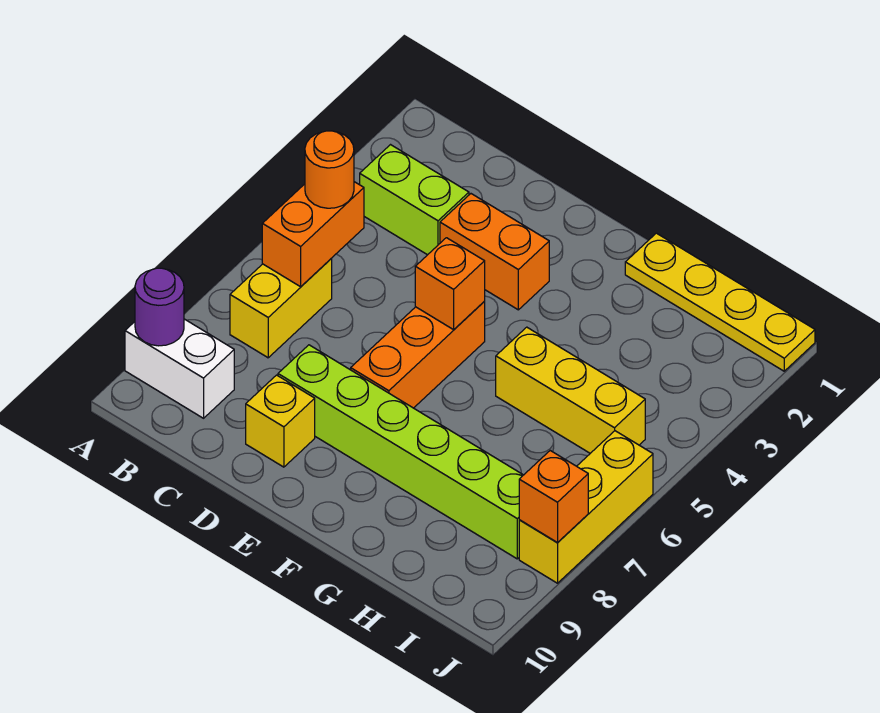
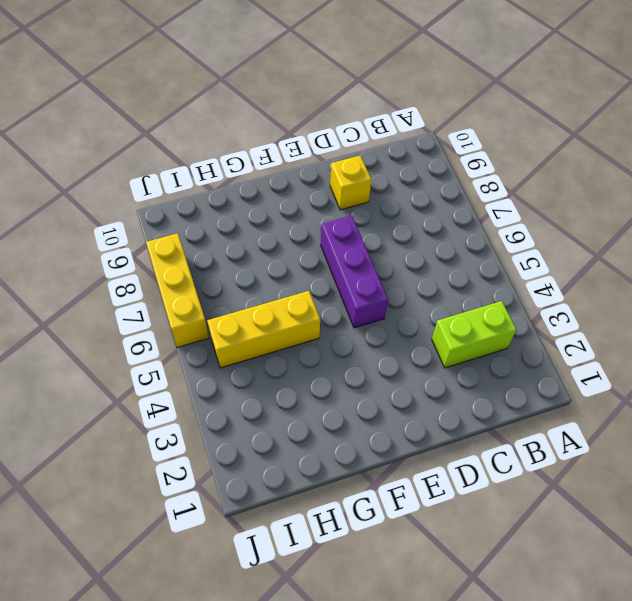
purple brick E5:E7 level 1 -> orange brick E5:E7 level 1
none -> white brick A9:B9 level 1
none -> yellow brick B6:B7 level 1
none -> orange brick D3:E3 level 1

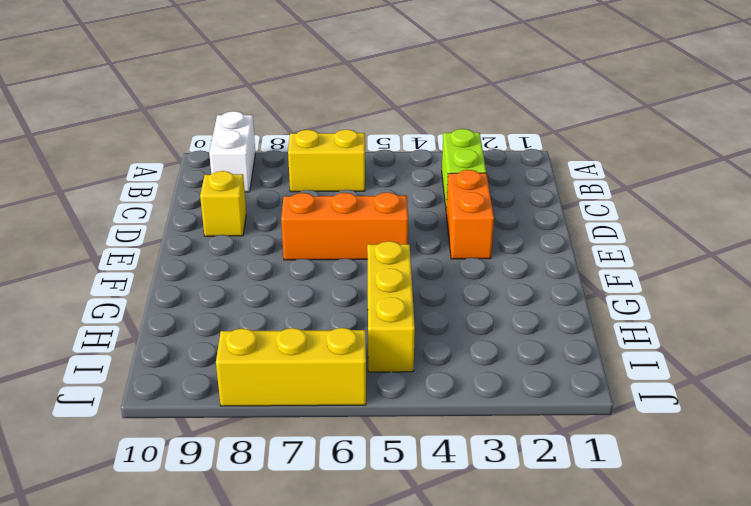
none -> lime brick D8:I8 level 1
none -> yellow plate G1:J1 level 1
none -> purple round brick A9 level 2

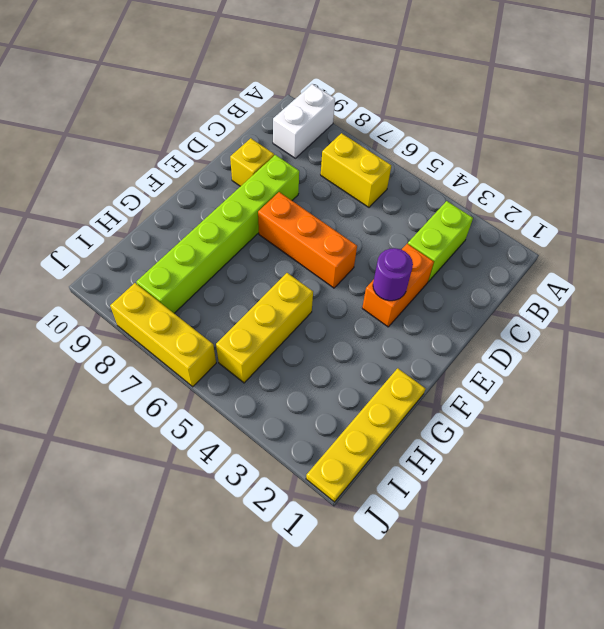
purple round brick E3 level 2 -> purple round brick A9 level 2
none -> orange brick B5:B6 level 2
none -> orange brick E5 level 2
none -> orange brick J8 level 2

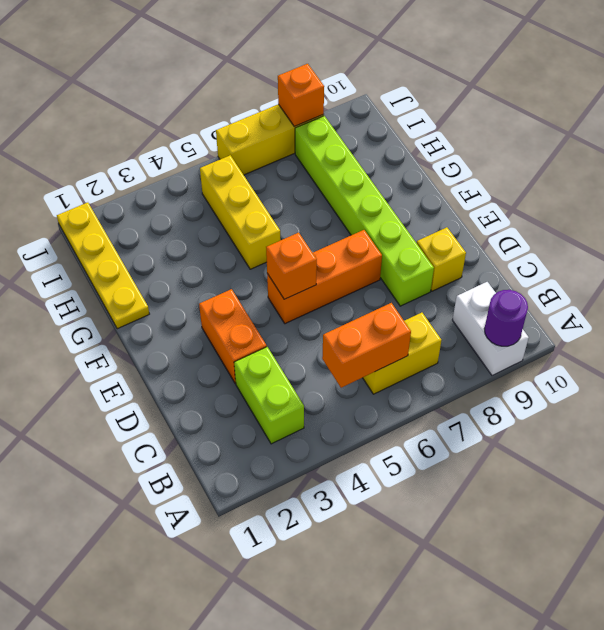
none -> orange round brick B5 level 3

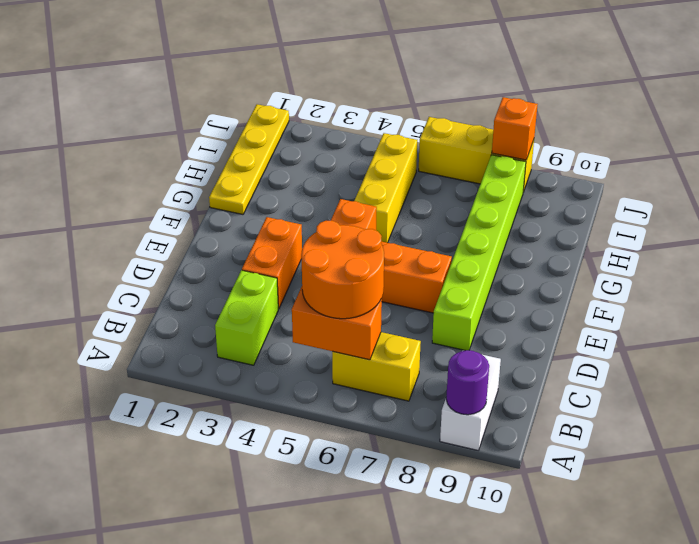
orange round brick B5:C6 level 3 -> orange round brick B5 level 3
none -> yellow brick D9 level 1

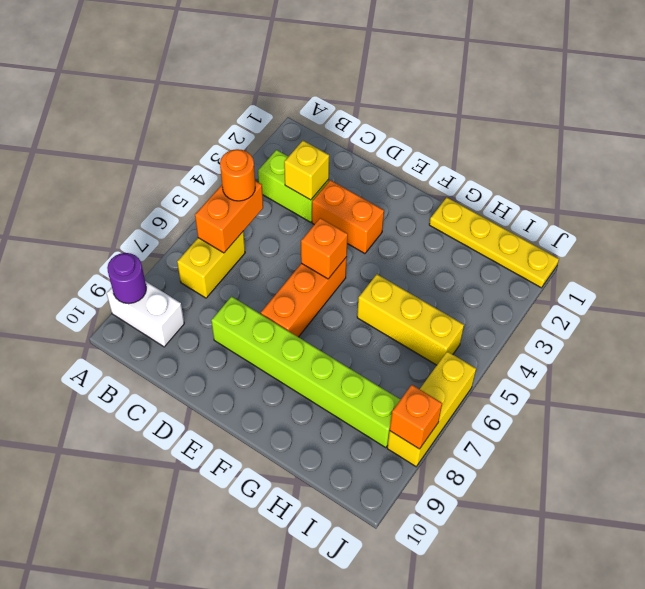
yellow brick C3 level 2 -> yellow brick D9 level 1

